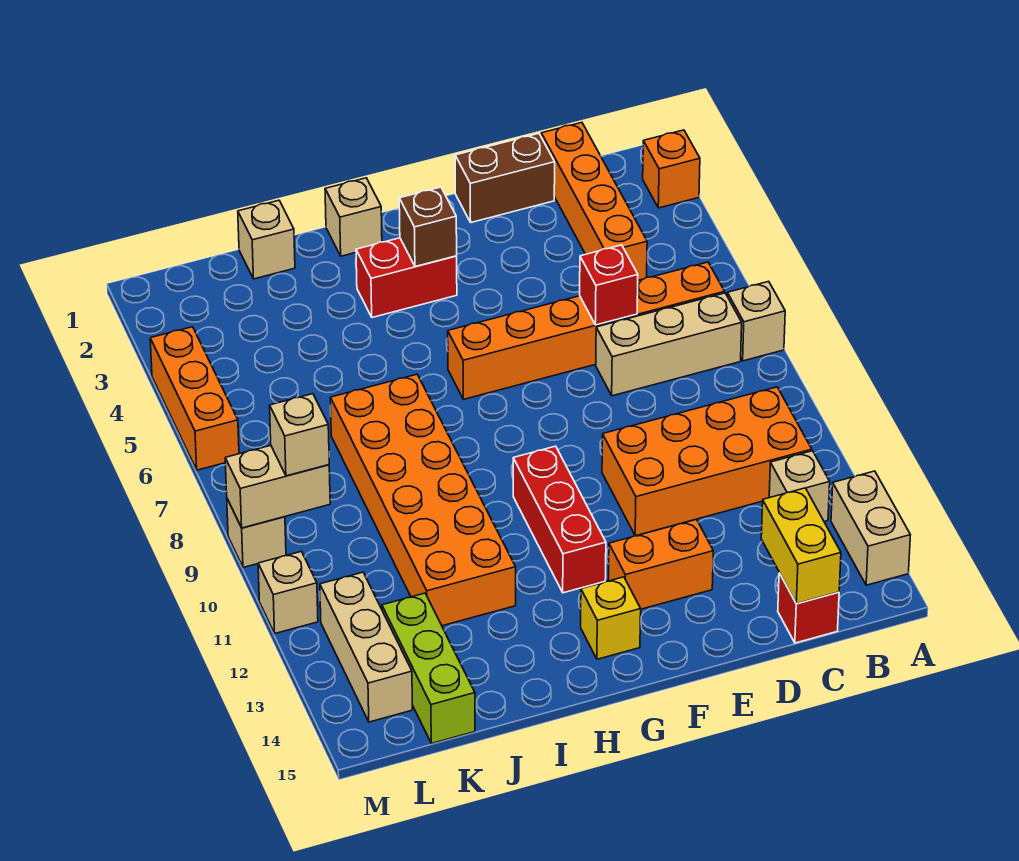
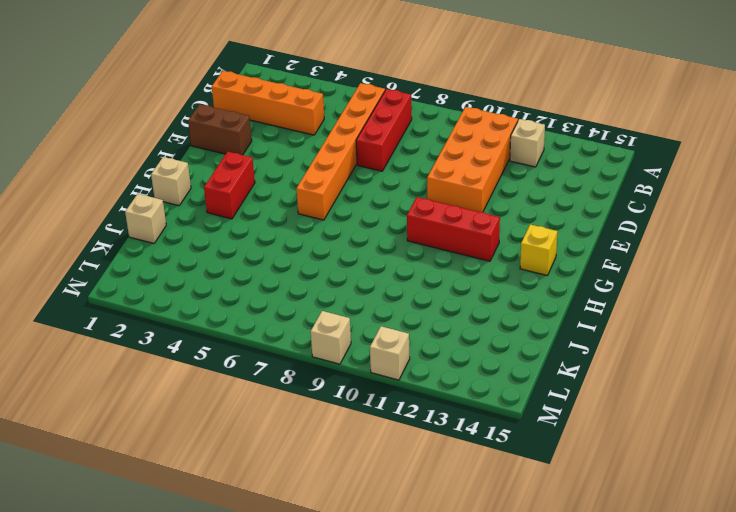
red brick B7:D7 level 1 -> tan brick B7:D7 level 1
brown brick E1:E2 level 1 -> brown brick D1:E1 level 1
none -> orange brick A2 level 1
none -> tan brick A7 level 1
none -> tan brick A13:A14 level 1

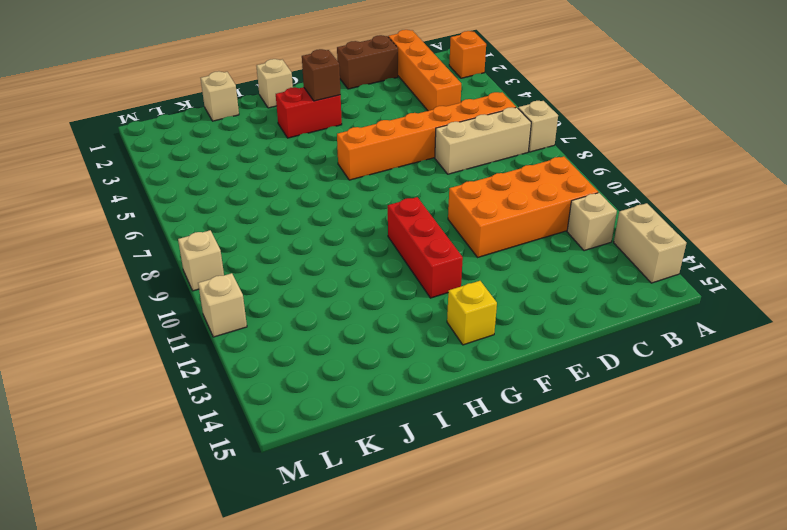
none -> red brick C15 level 1
none -> orange brick E13:F13 level 1
none -> orange brick I7:J12 level 1

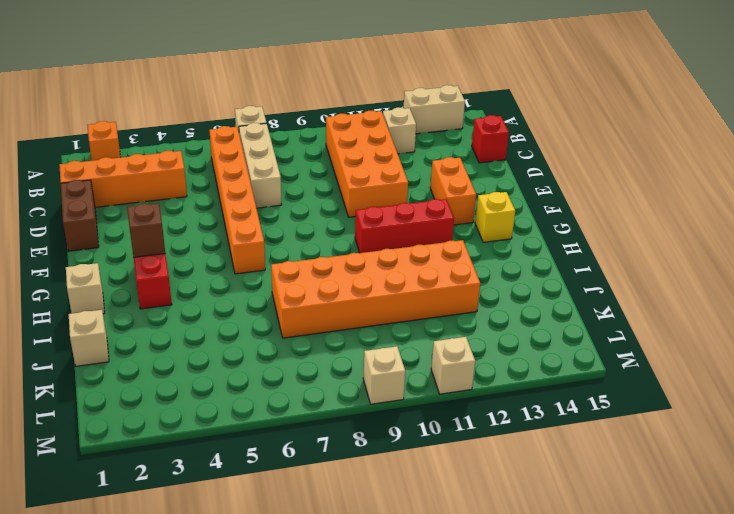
none -> lime brick K13:K15 level 1
none -> tan brick L12:L14 level 1
none -> orange brick M4:M6 level 1

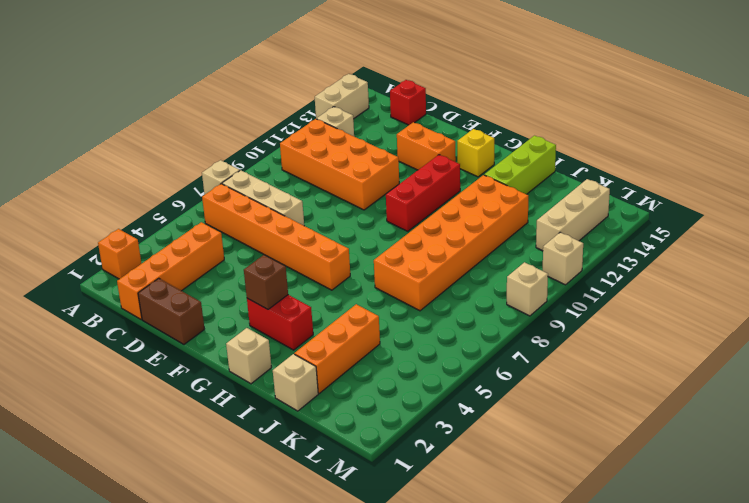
lime brick I13:I15 level 1 -> lime brick K13:K15 level 1
orange brick J2:J4 level 1 -> orange brick M4:M6 level 1
none -> yellow brick C14:C15 level 2
none -> red brick D6 level 2
none -> tan brick L9:M9 level 2

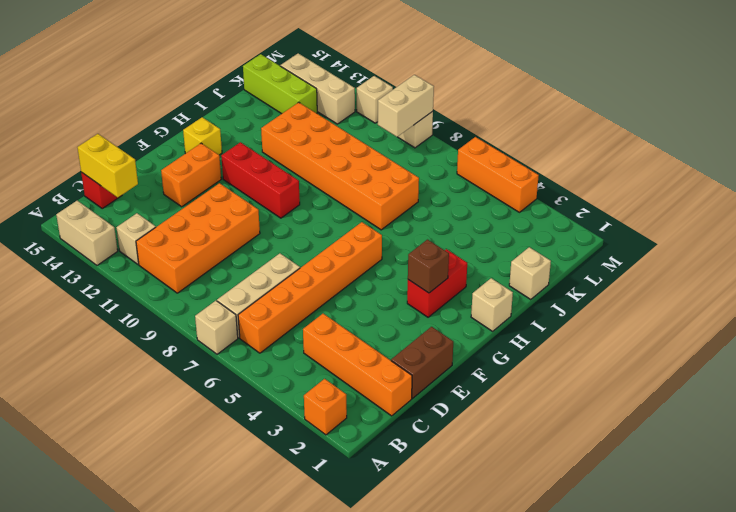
none -> red brick D6 level 2
none -> tan brick L9 level 3

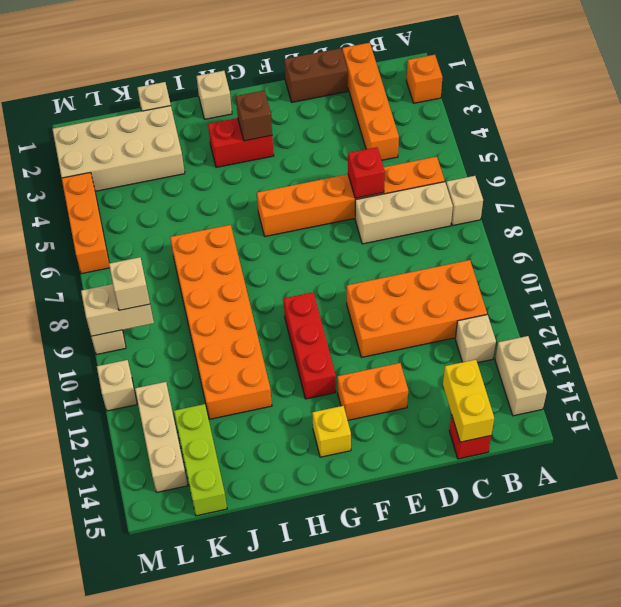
tan brick J2:M3 level 1 -> none

